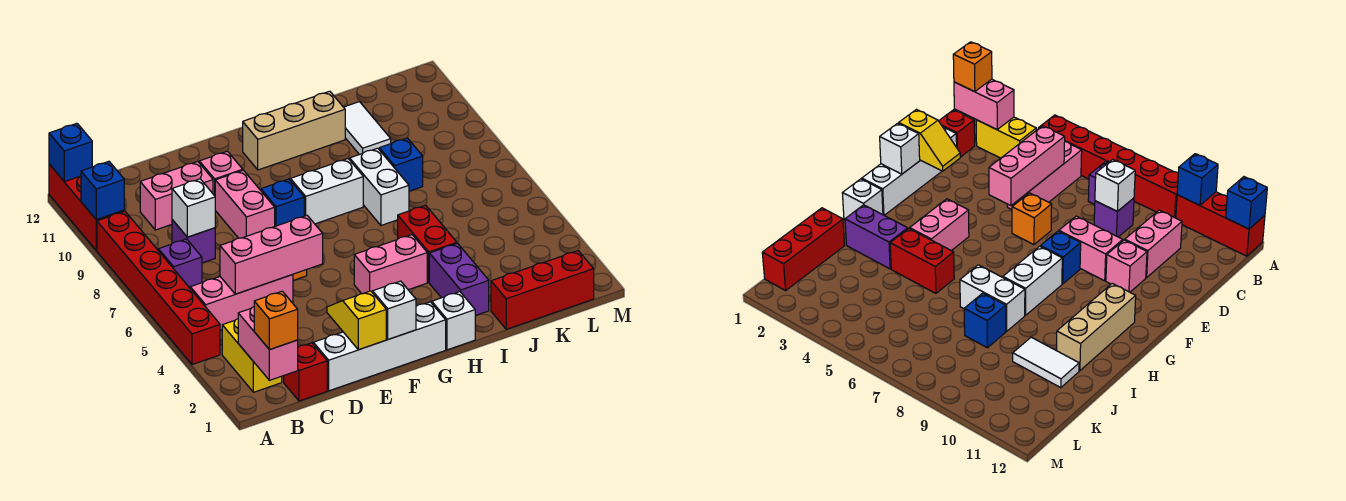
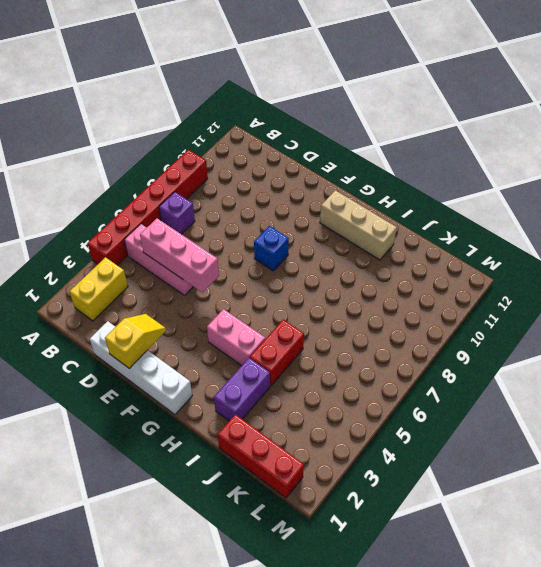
none -> red brick A10:A12 level 1
none -> red brick C1 level 1
none -> purple brick C8 level 1
none -> pink brick C10:D10 level 1

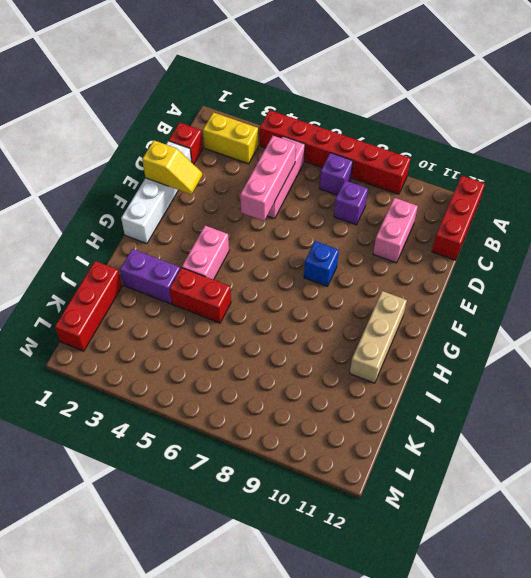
red brick A12:C12 level 1 -> red brick A10:A12 level 1
none -> orange brick E6 level 1
none -> pink brick E8:E9 level 1
none -> pink brick E10 level 1
none -> white brick G8:H8 level 1

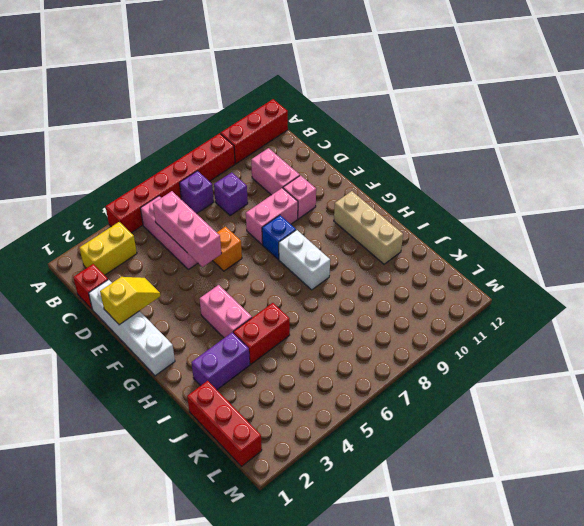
none -> white brick H1 level 1
none -> white brick I7:I8 level 1
none -> blue brick J8 level 1
none -> white tile J10:J11 level 1

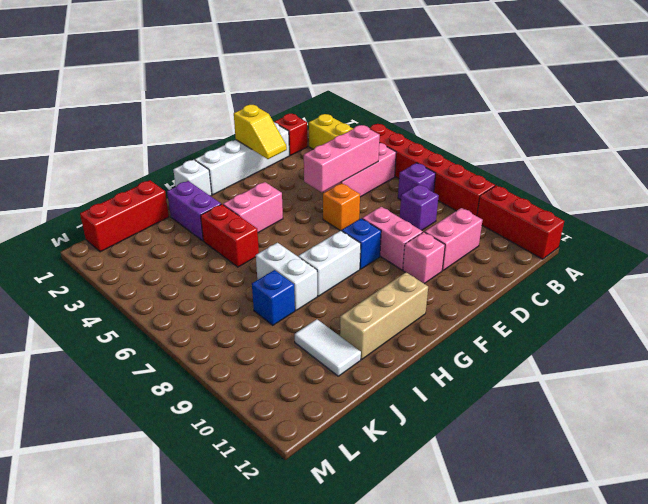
none -> blue brick A10 level 2
none -> blue brick A12 level 2
none -> pink brick B1:B2 level 2
none -> white brick C8 level 2

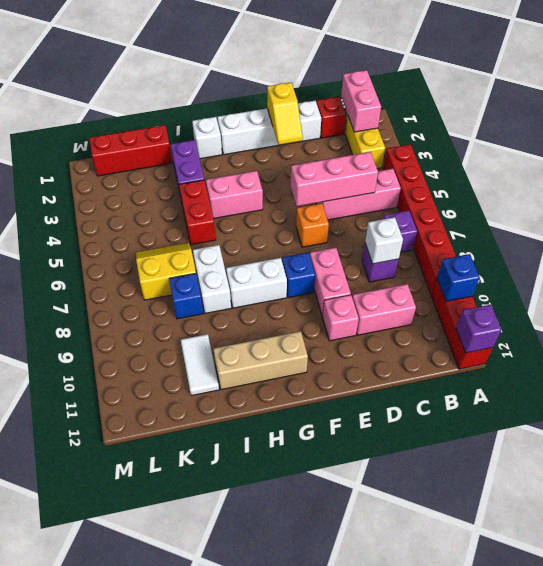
purple brick A12 level 2 -> blue brick A12 level 2
yellow slope J6:K7 level 1 top 7 -> none
none -> white brick F1 level 2
none -> orange brick B1 level 3

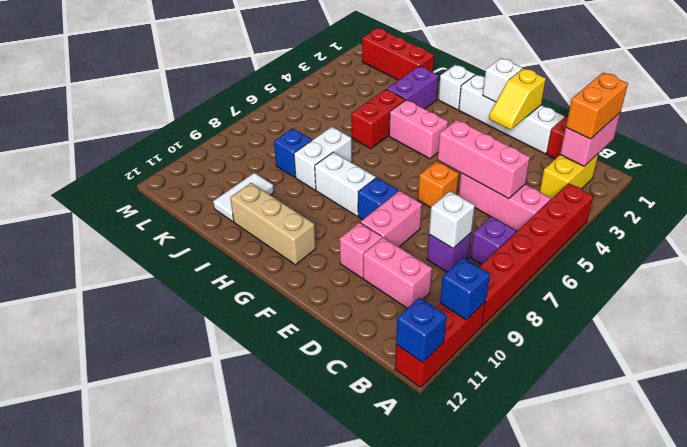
orange brick B1:B2 level 3 -> orange brick B1 level 3

